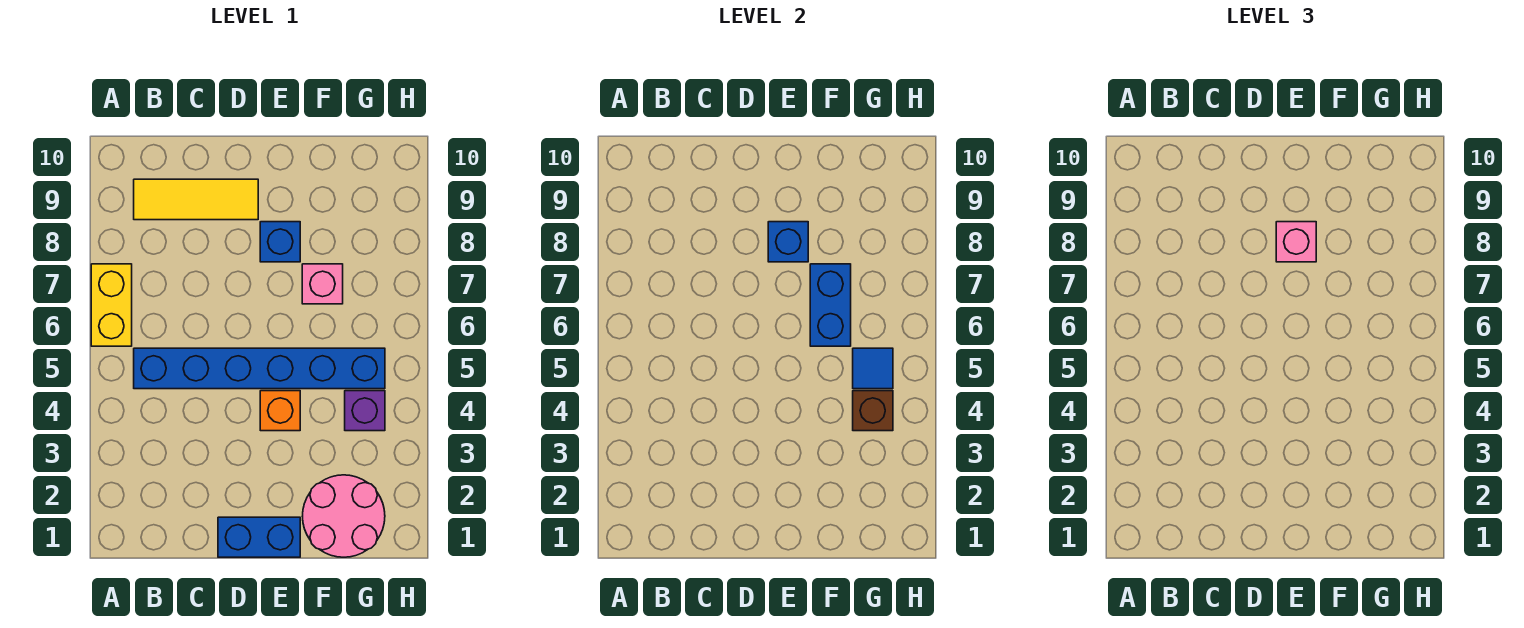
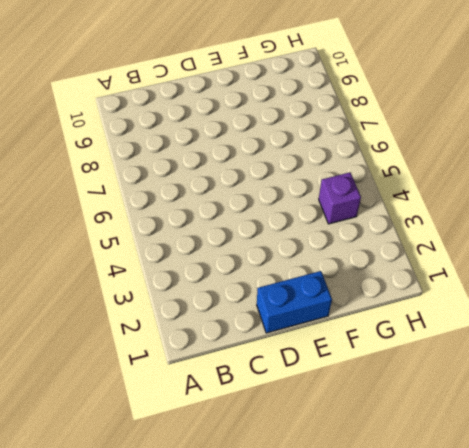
none -> yellow brick A6:A7 level 1
none -> blue brick B5:G5 level 1
none -> yellow tile B9:D9 level 1

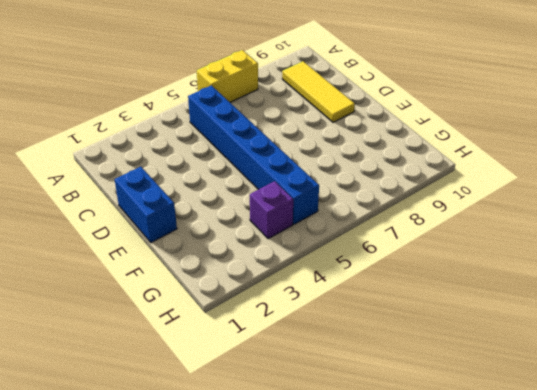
none -> orange brick E4 level 1
none -> blue brick E8 level 1
none -> pink round brick F1:G2 level 1

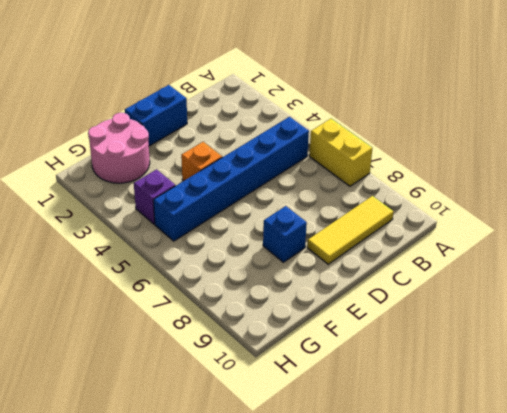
none -> pink brick F7 level 1
none -> blue brick E8 level 2
none -> blue brick F6:F7 level 2

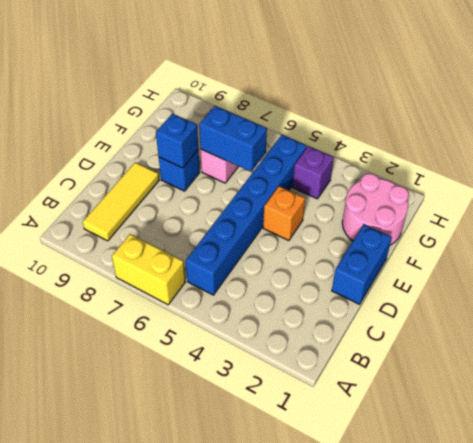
none -> brown brick G4 level 2
none -> blue tile G5 level 2
none -> pink brick E8 level 3

